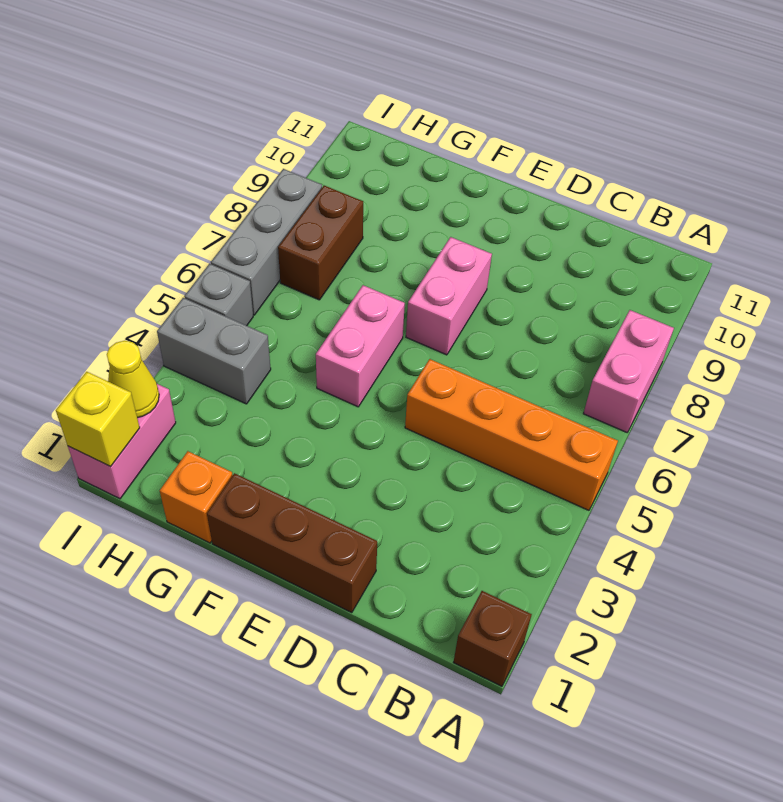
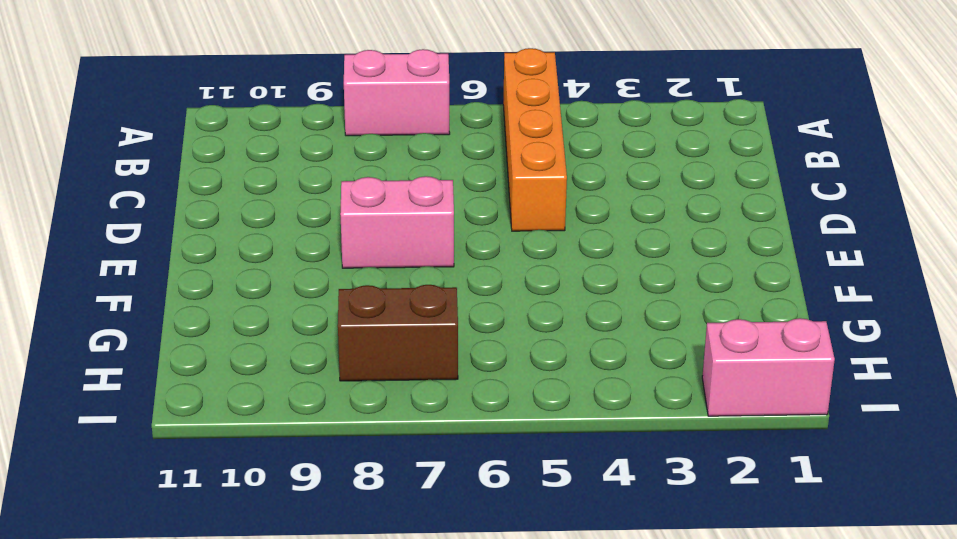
none -> brown brick A1 level 1
none -> brown brick D1:F1 level 1
none -> pink brick F5:F6 level 1

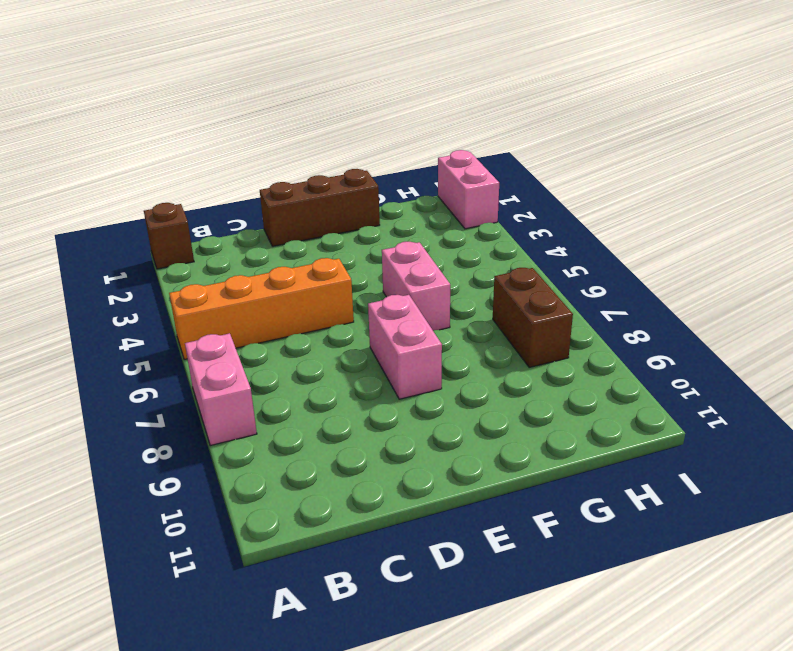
none -> orange brick G1 level 1
none -> grey brick H4:I4 level 1
none -> grey brick I5 level 1

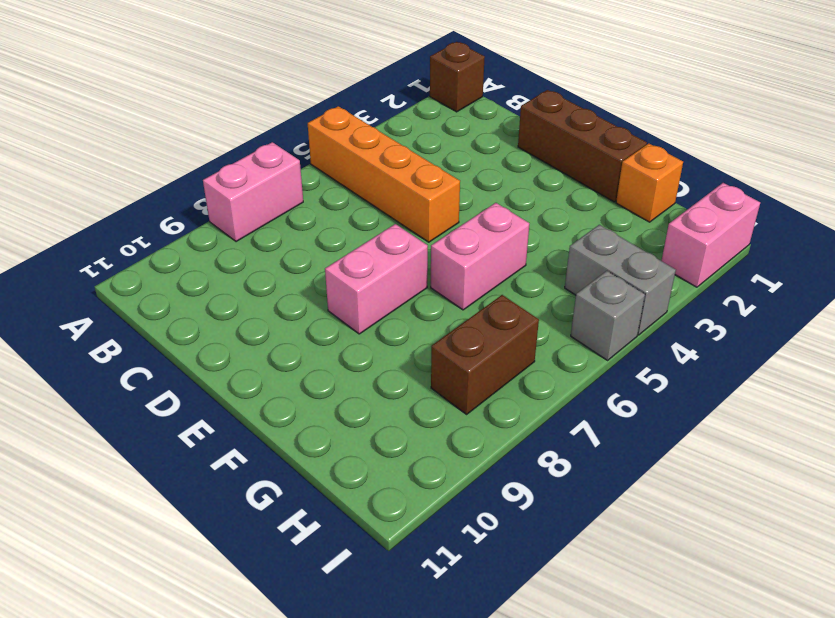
none -> grey brick I6:I8 level 1
none -> yellow brick I1 level 2
none -> yellow cone I2 level 2

